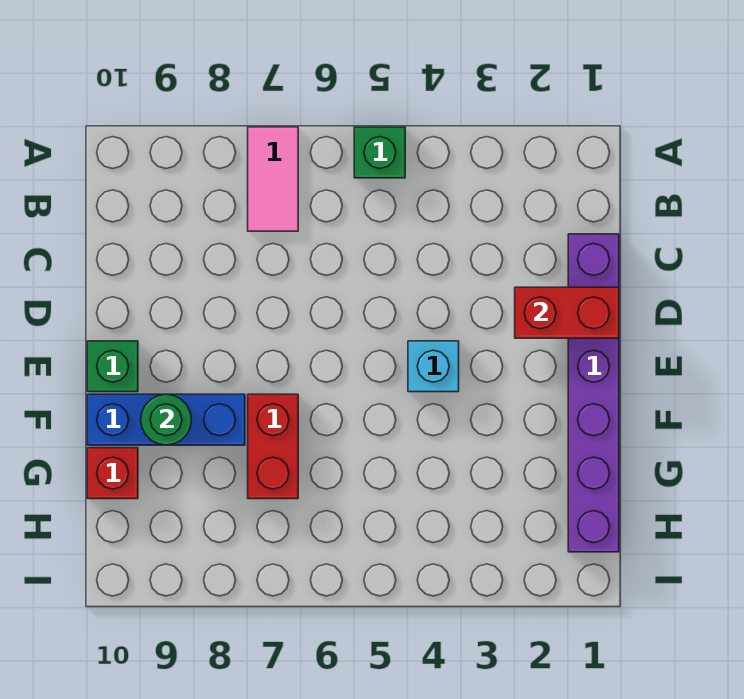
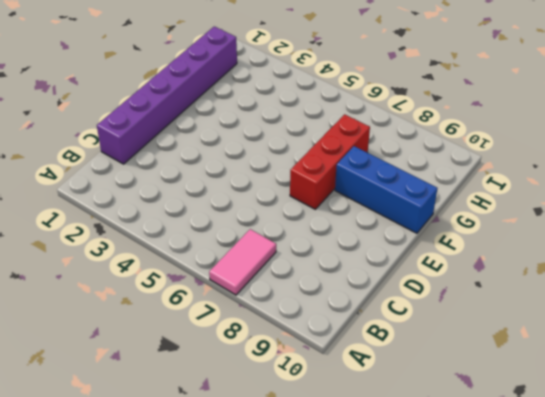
red brick E7:G7 level 1 -> red brick F7:G7 level 1
none -> green brick A5 level 1
none -> cyan brick E4 level 1

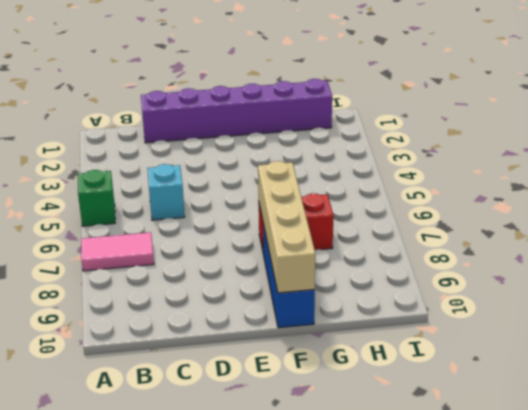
cyan brick C5 level 1 -> cyan brick E4 level 1
tan brick F7:F10 level 2 -> green round brick F9 level 2
none -> green brick E10 level 1
none -> red brick G10 level 1

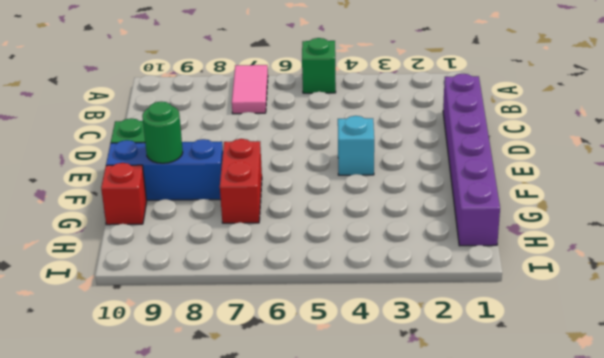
none -> red brick D1:D2 level 2

